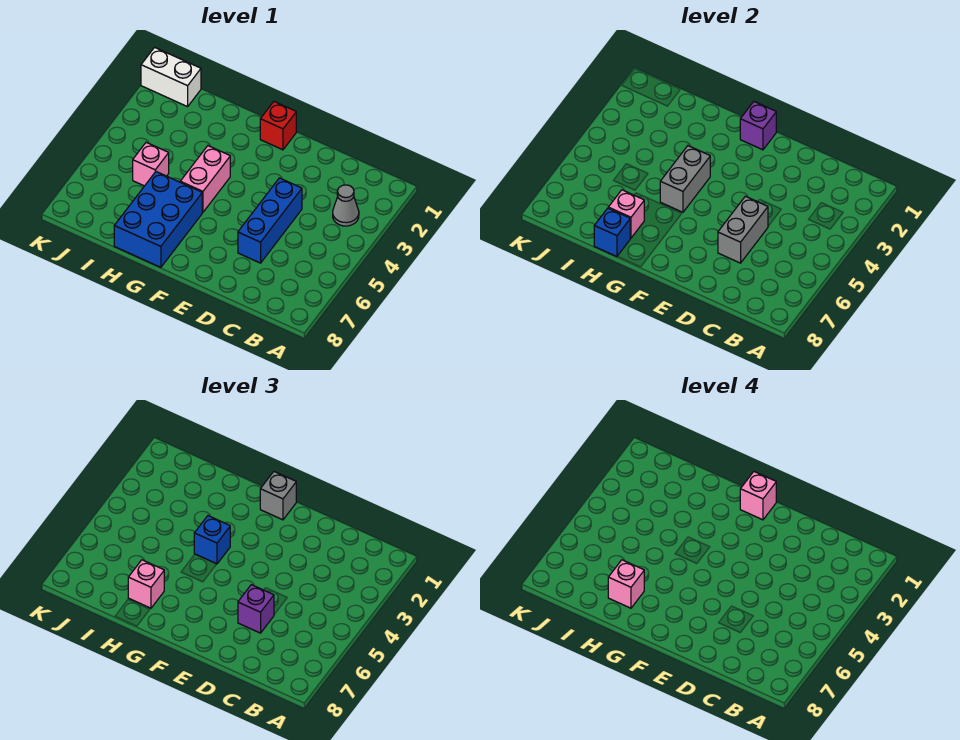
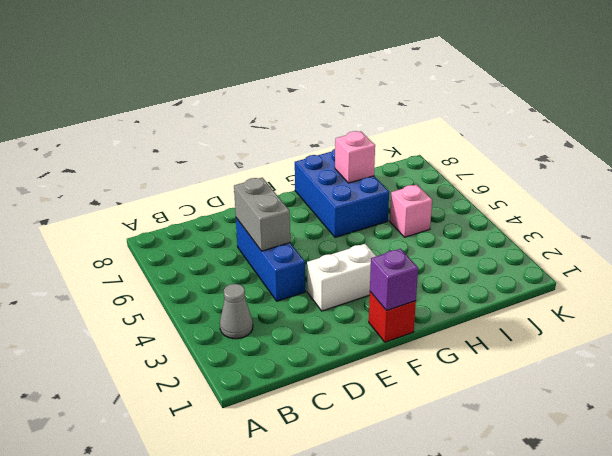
white brick E3:F3 level 1 -> white brick J1:K1 level 1
none -> pink brick G4:G5 level 1
none -> grey brick G4:G5 level 2
none -> blue brick H8 level 2

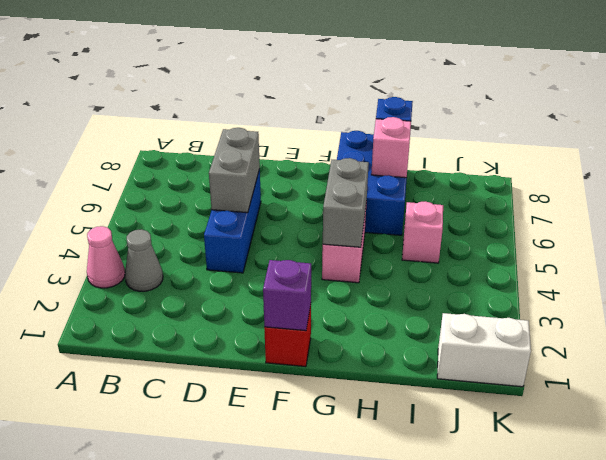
pink cone A3 level 1 -> none
none -> purple brick D6 level 3
none -> grey brick F1 level 3
none -> blue brick G4 level 3

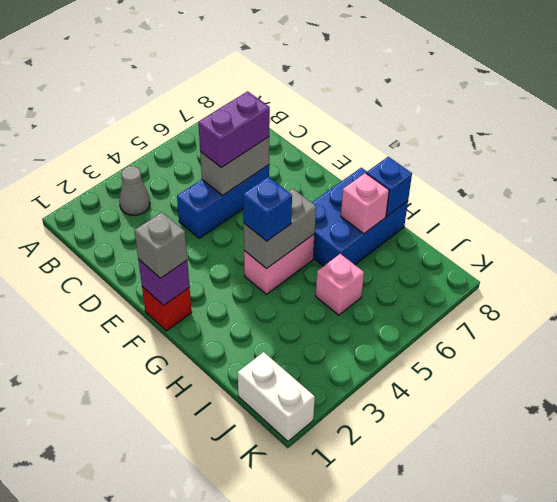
purple brick D5:D6 level 3 -> purple brick D6 level 3
none -> pink brick H7 level 3
none -> pink brick F1 level 4
none -> pink brick H7 level 4

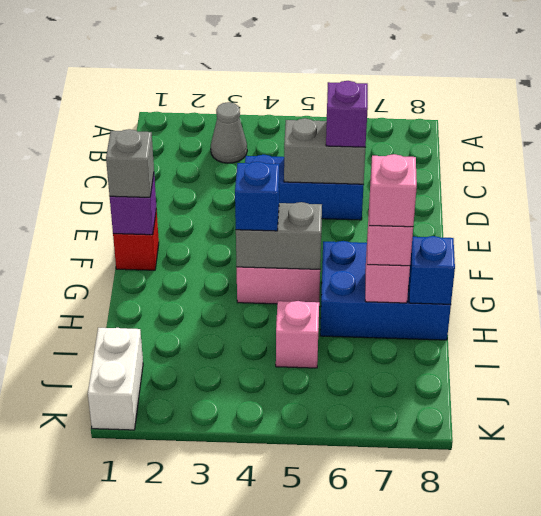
none -> pink brick F1 level 4

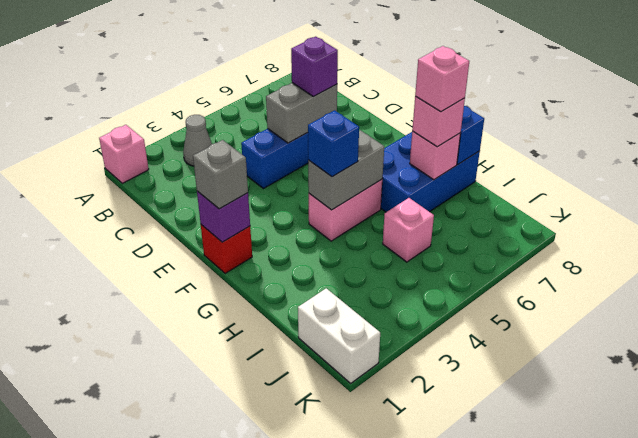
pink brick A1 level 1 -> pink brick F1 level 4

